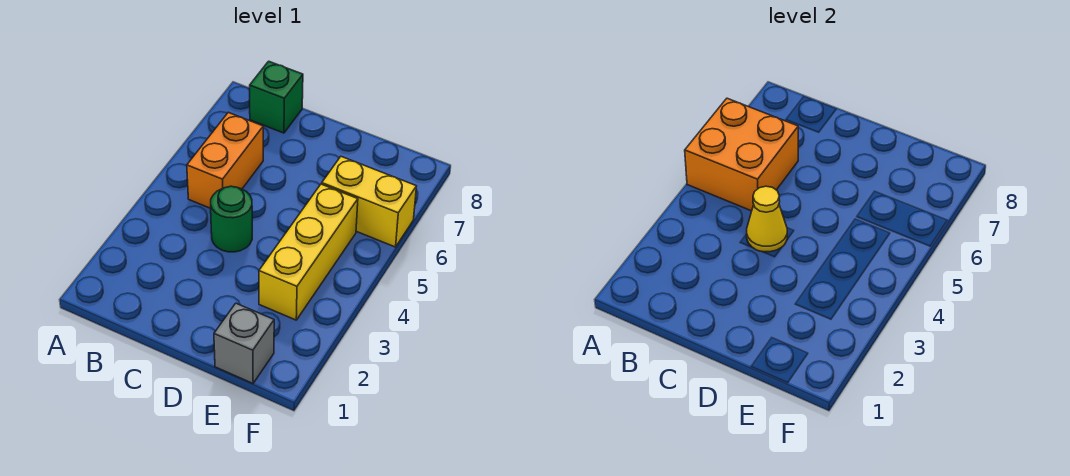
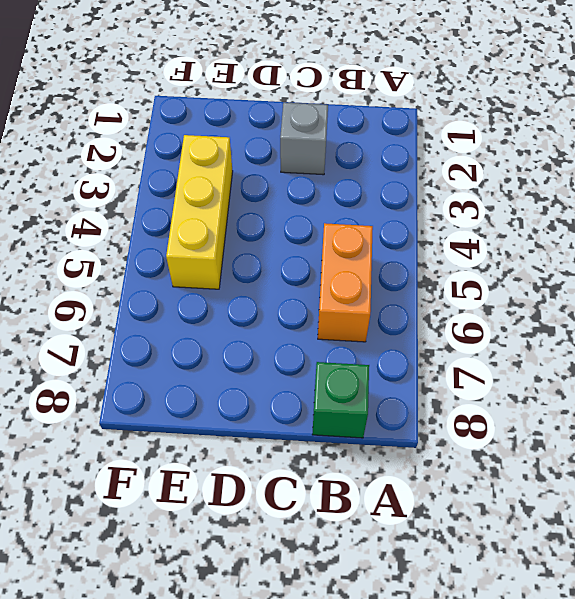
grey brick C2 level 1 -> grey brick E1 level 1
none -> green round brick C4 level 1
none -> yellow brick E6:F6 level 1

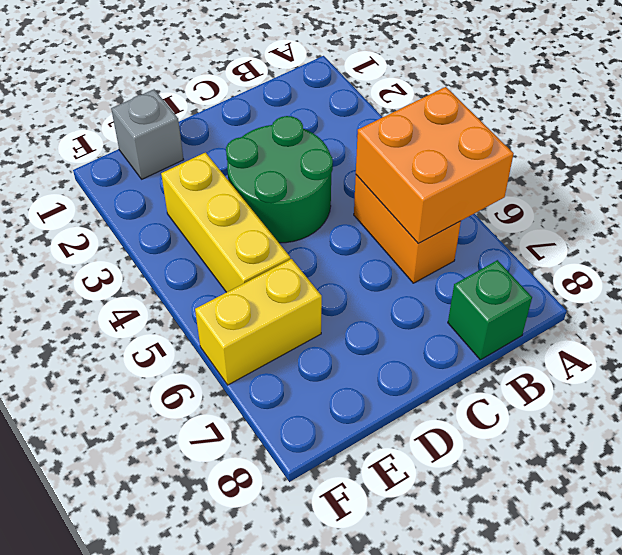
green round brick C3:D4 level 1 -> green round brick C4 level 1
none -> yellow cone C4 level 2

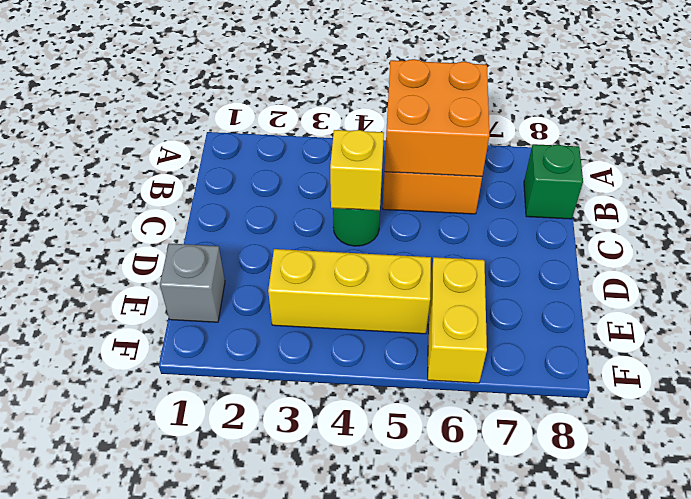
yellow brick C4 level 2 -> yellow cone C4 level 2

